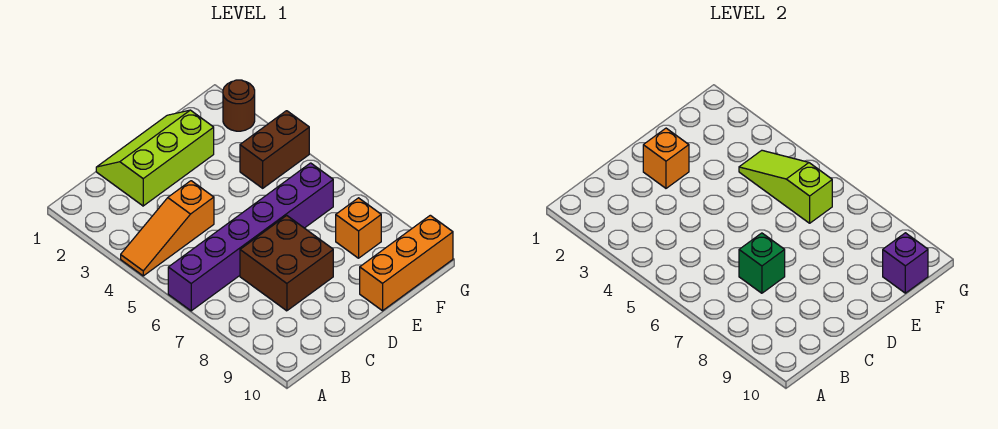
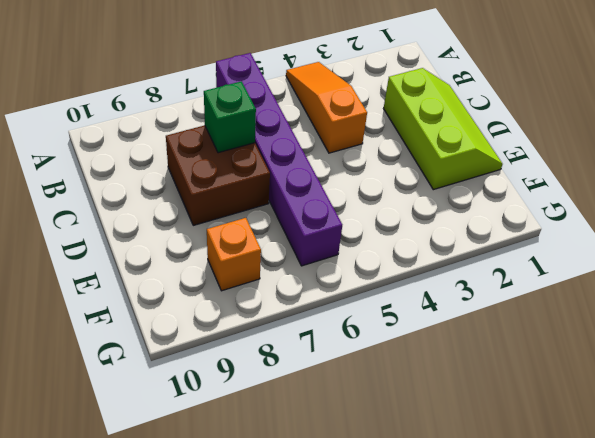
none -> orange brick E10:G10 level 1
none -> brown brick F4:G4 level 1
none -> brown round brick G2 level 1

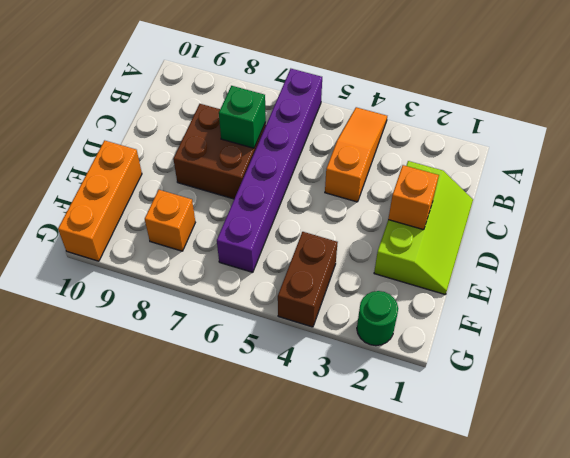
green round brick G2 level 1 -> brown round brick G2 level 1
none -> lime slope F4:F6 level 2 top 6
none -> purple brick F10 level 2

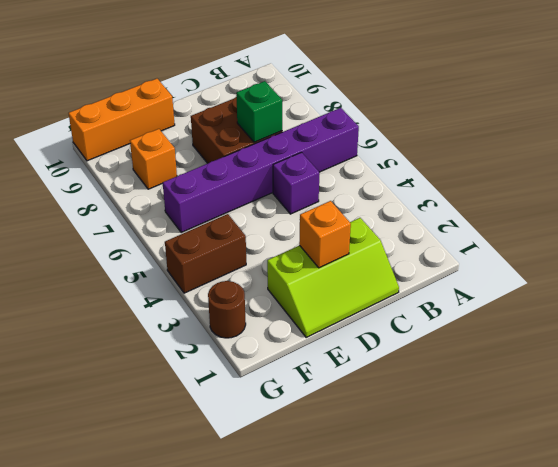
purple brick C5 level 1 -> purple brick F10 level 2
none -> orange slope A4:C4 level 1 top C
none -> lime slope F4:F6 level 2 top 6

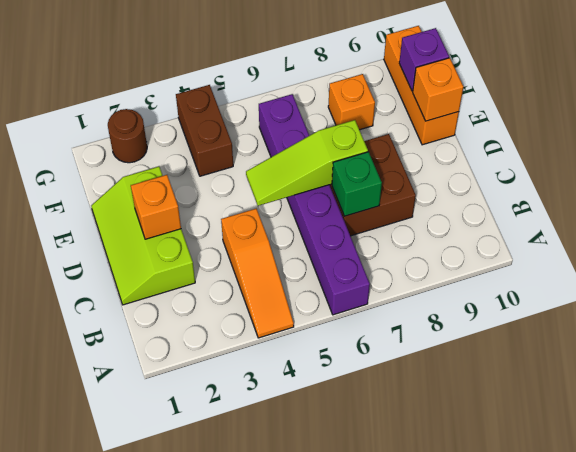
lime slope D5:D7 level 2 top 7 -> lime slope F4:F6 level 2 top 6
orange brick E10 level 2 -> none

